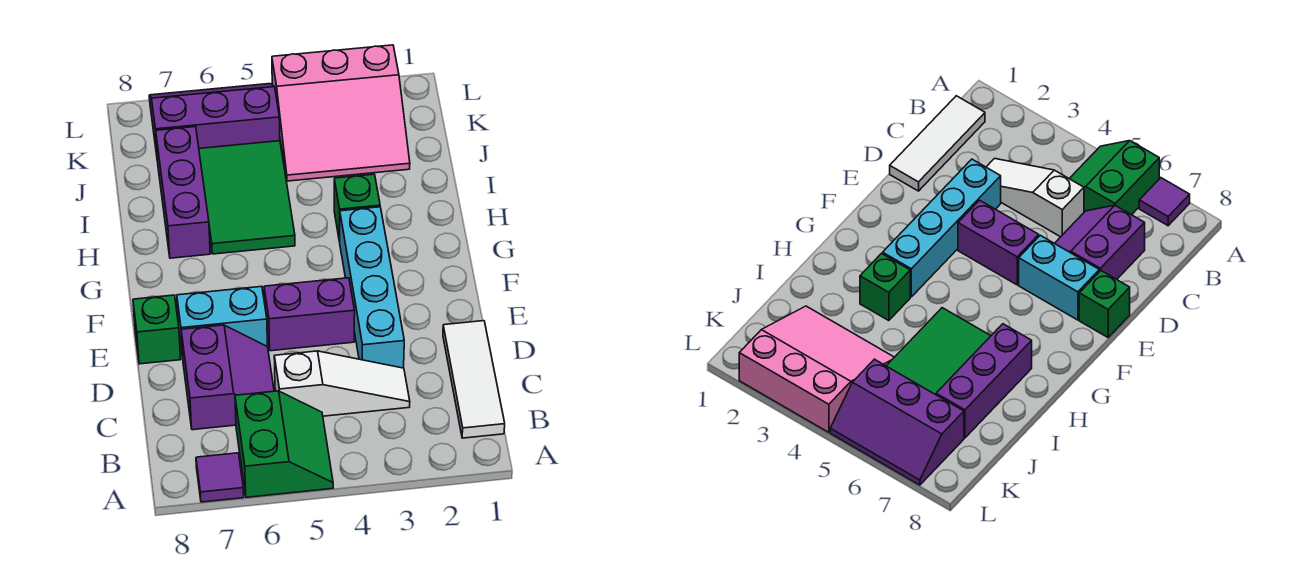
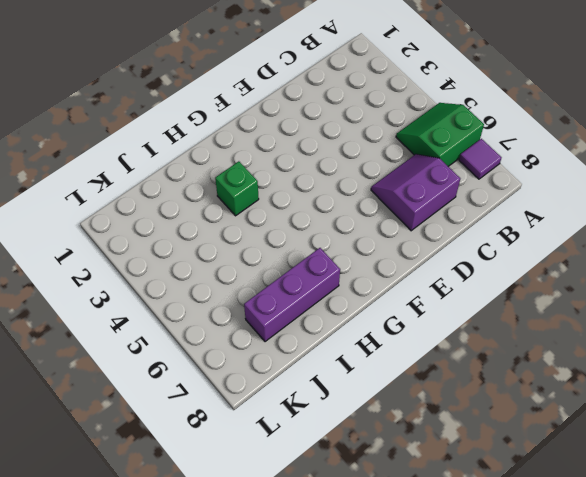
none -> white tile B1:D1 level 1
none -> white slope C3:C5 level 1 top 5
none -> cyan brick D3:G3 level 1

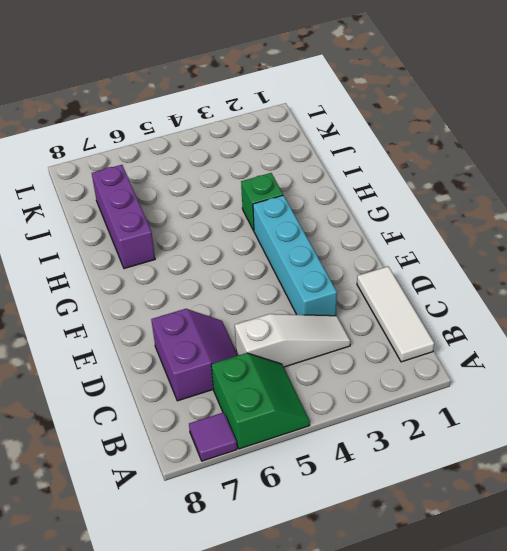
none -> purple brick E4:E5 level 1
none -> cyan brick E6:E7 level 1
none -> green brick E8 level 1

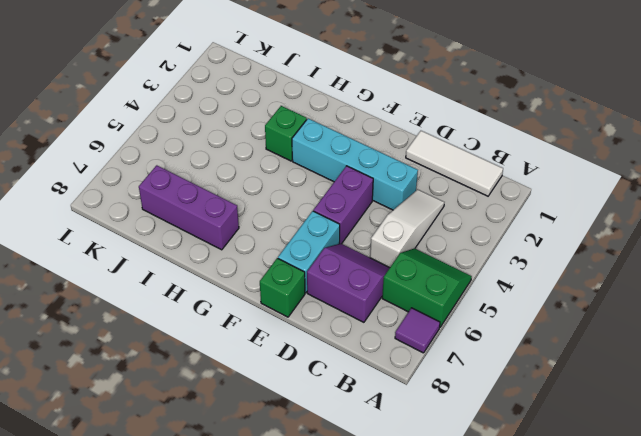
none -> green tile H5:J6 level 1
none -> pink slope J2:L4 level 1 top L
none -> purple slope K5:L7 level 1 top K

